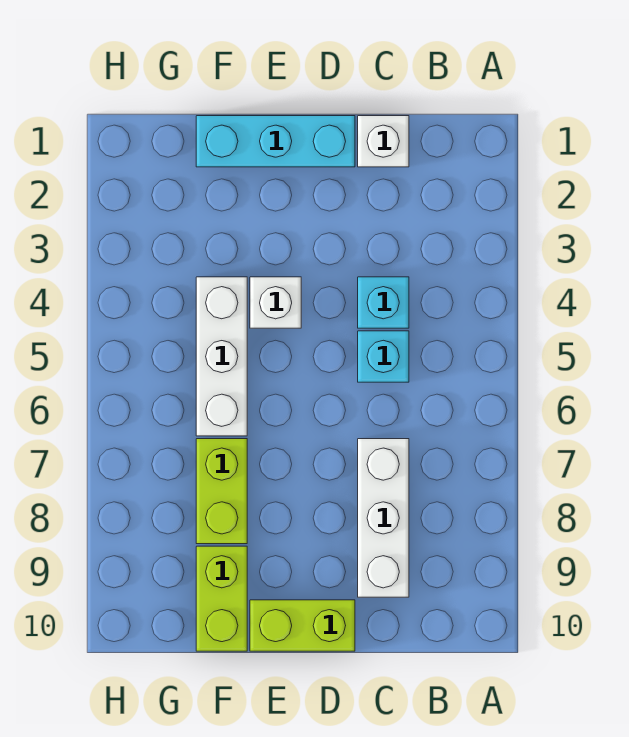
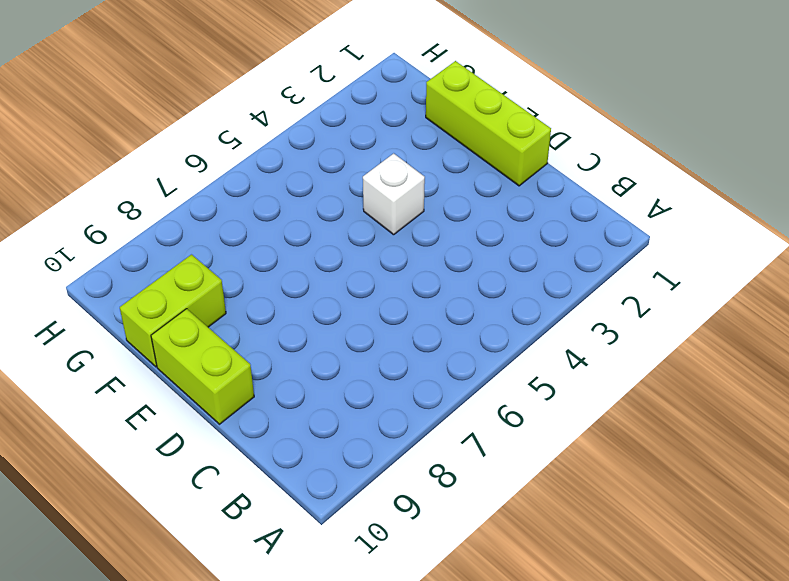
lime brick D1:F1 level 1 -> cyan brick D1:F1 level 1
none -> white brick C1 level 1
none -> cyan brick C4 level 1

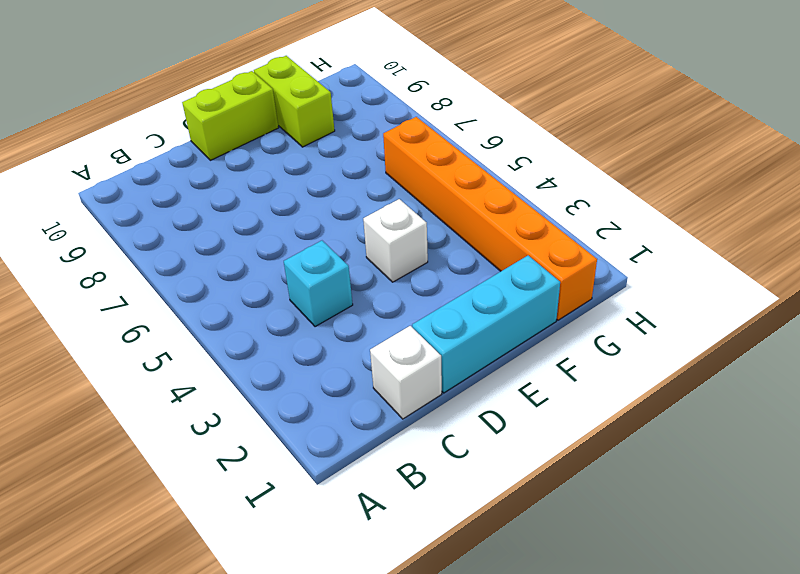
orange brick G1:G6 level 1 -> none
none -> cyan brick C5 level 1
none -> white brick C7:C9 level 1

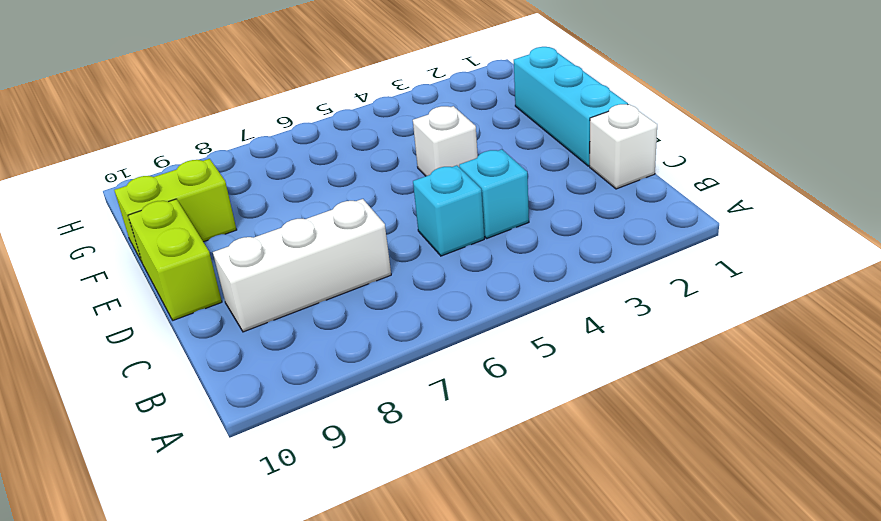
none -> white brick F4:F6 level 1
none -> lime brick F7:F8 level 1

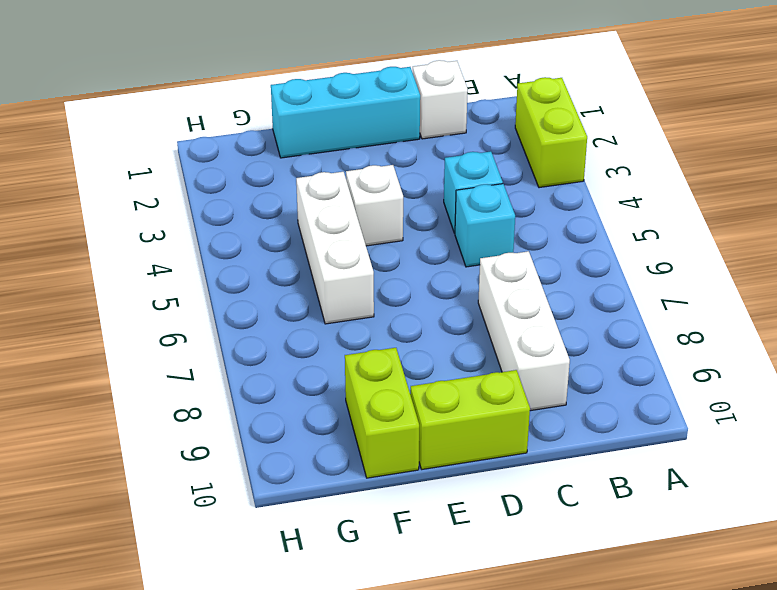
lime brick A2:A3 level 1 -> lime brick F7:F8 level 1

